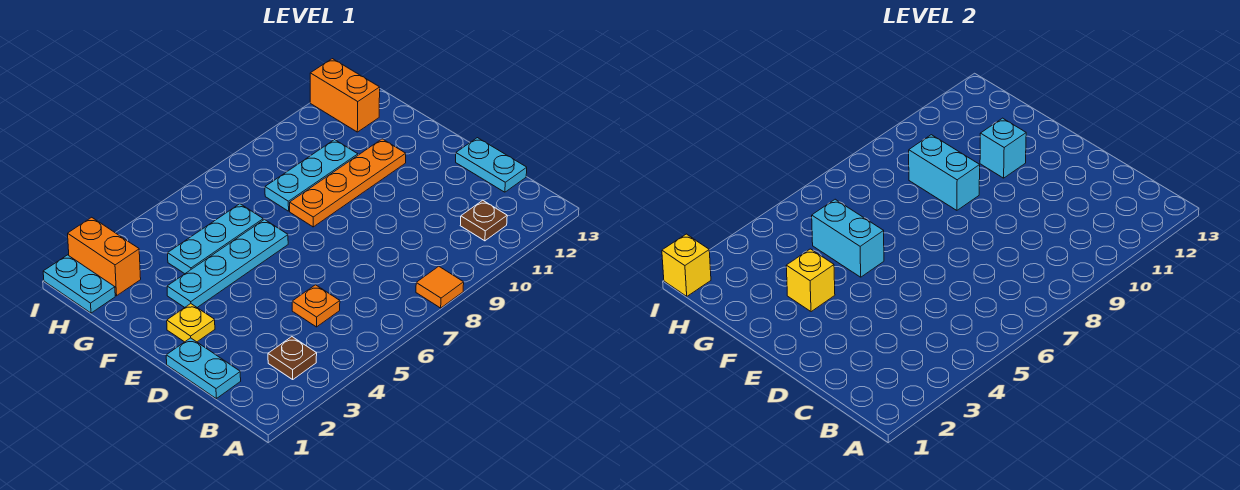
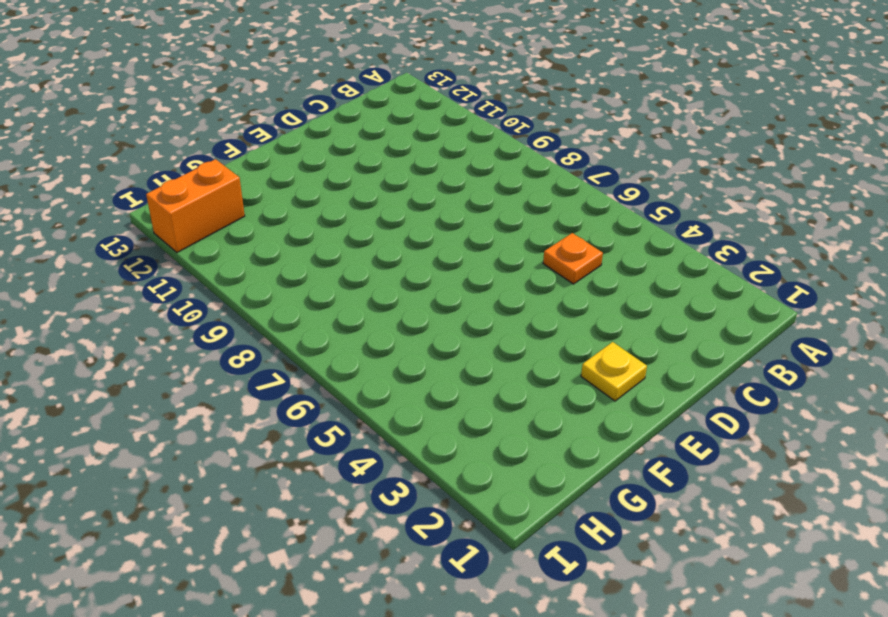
none -> orange tile A8 level 1
none -> brown plate B3 level 1
none -> brown plate B11 level 1

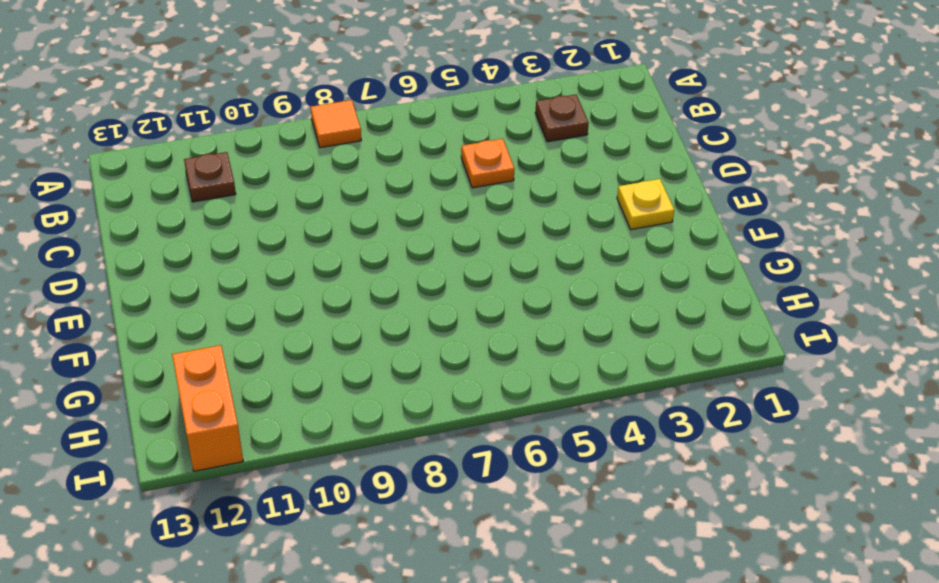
none -> cyan plate C1:D1 level 1
none -> cyan plate C13:D13 level 1
none -> cyan plate F3:F6 level 1

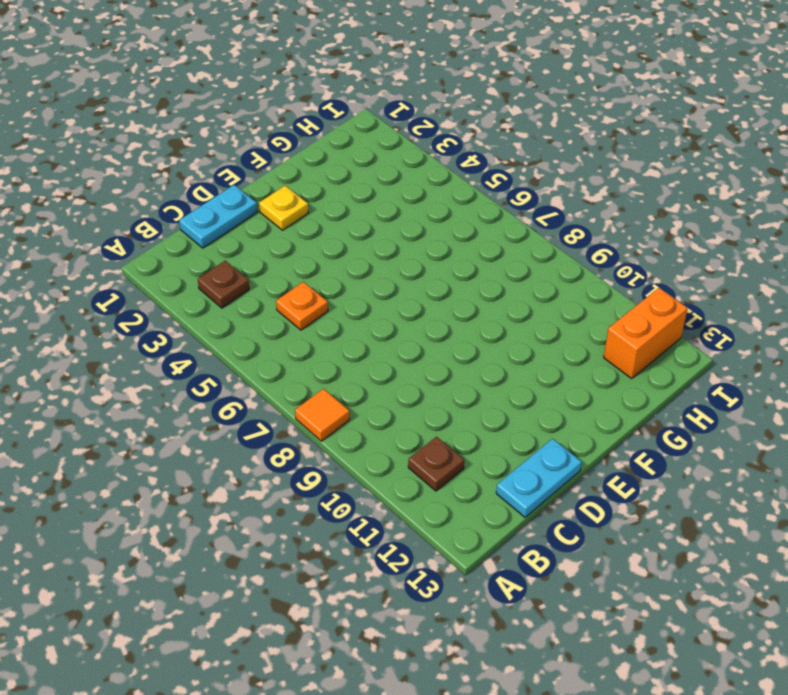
none -> cyan plate F3:F6 level 1
none -> orange plate F8:F11 level 1
none -> cyan plate G4:G6 level 1

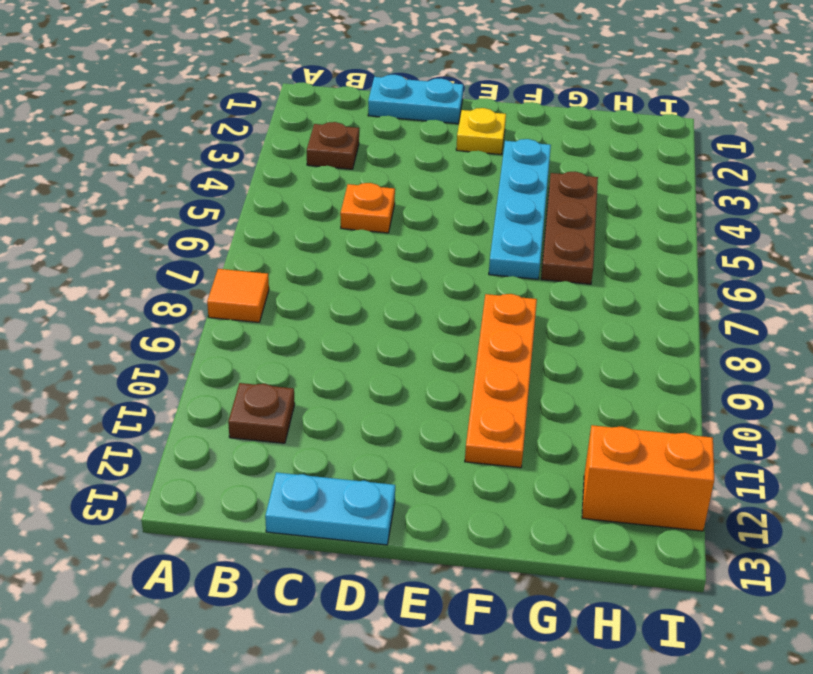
brown plate G4:G6 level 1 -> cyan plate G4:G6 level 1
none -> cyan plate G8:G10 level 1
none -> cyan plate H1:I1 level 1
none -> orange brick H2:I2 level 1

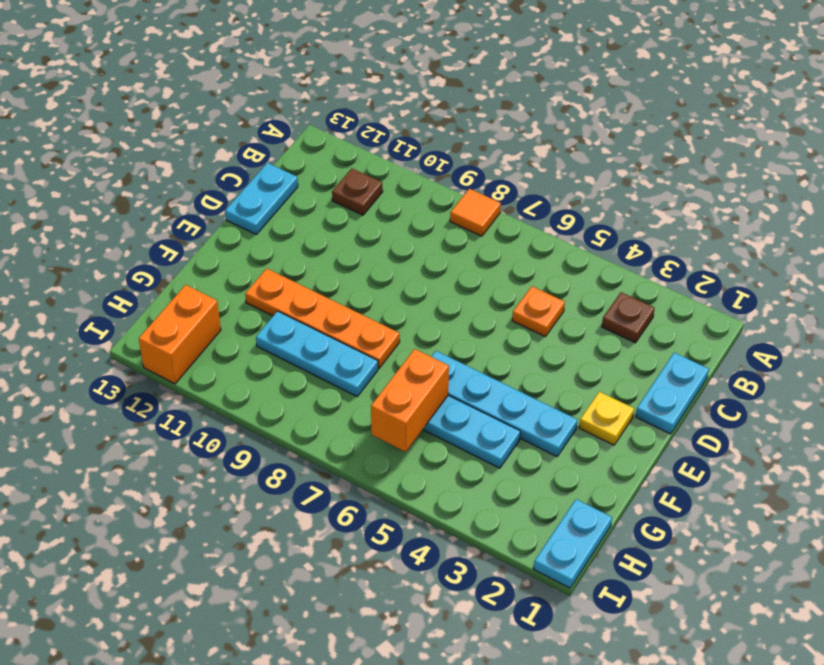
orange brick G6:H6 level 2 -> orange brick H2:I2 level 1
none -> yellow brick F3 level 2
none -> cyan brick F5:G5 level 2
none -> cyan brick F9:G9 level 2

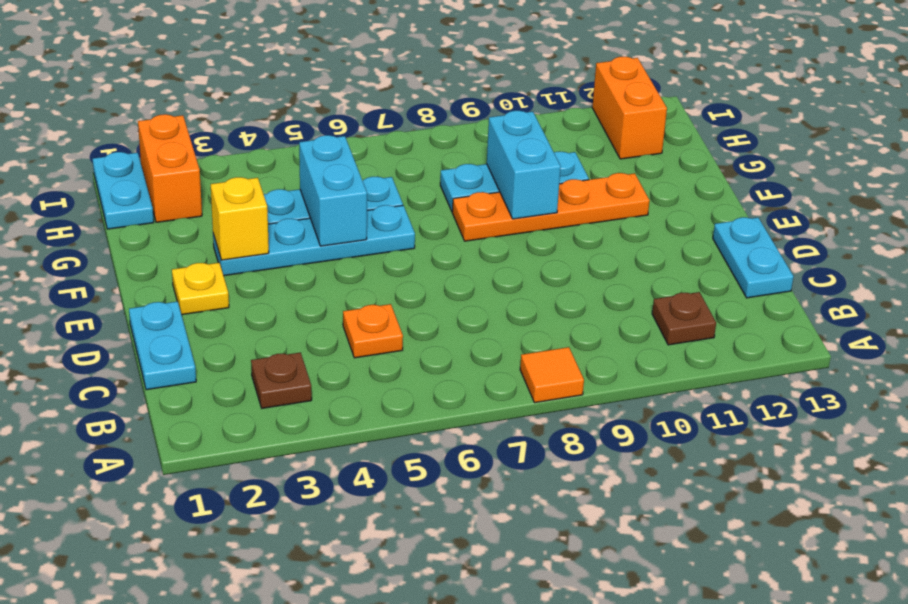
none -> cyan brick F11 level 2
none -> yellow brick I1 level 2

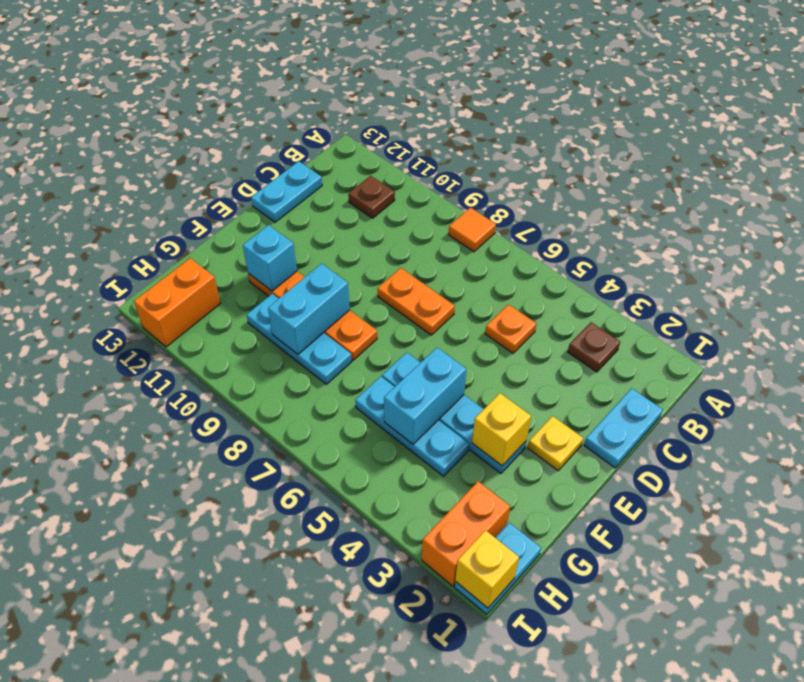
orange plate D7:D8 level 1 -> none

